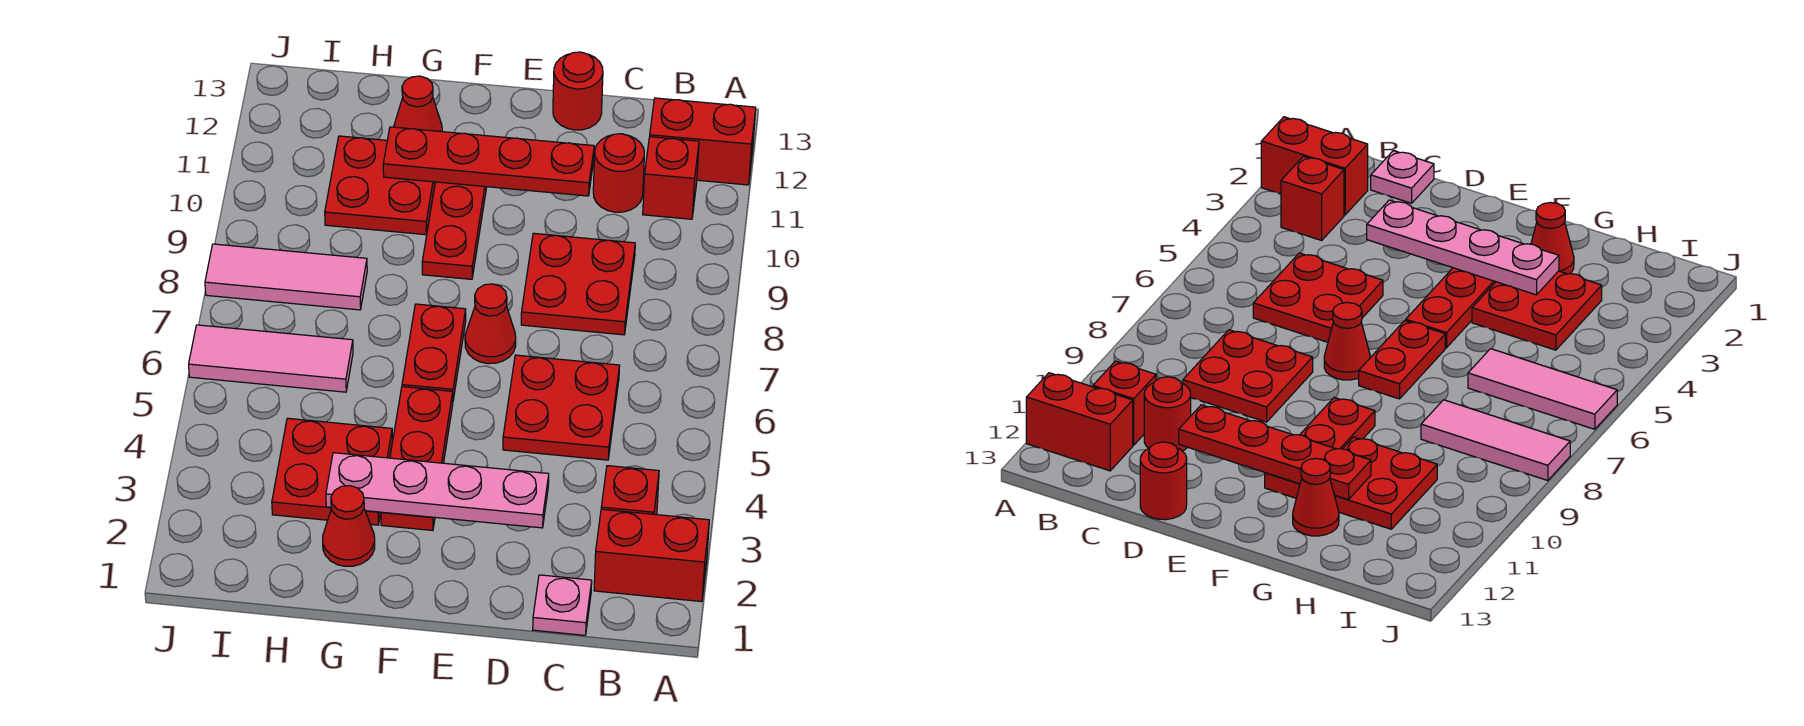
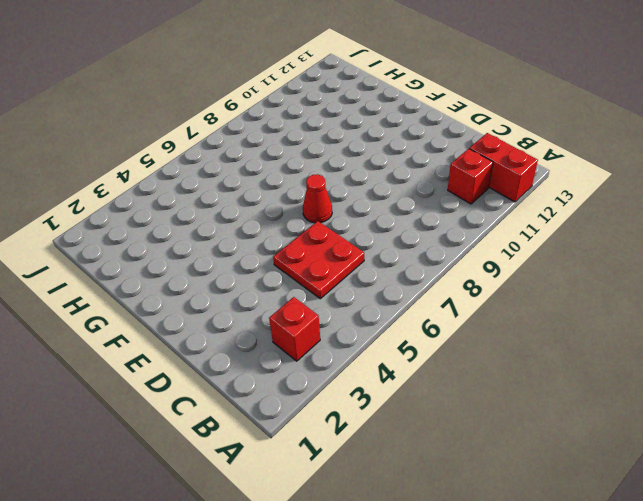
none -> red brick A2:B2 level 1
none -> pink plate C1 level 1
none -> red plate C8:D9 level 1

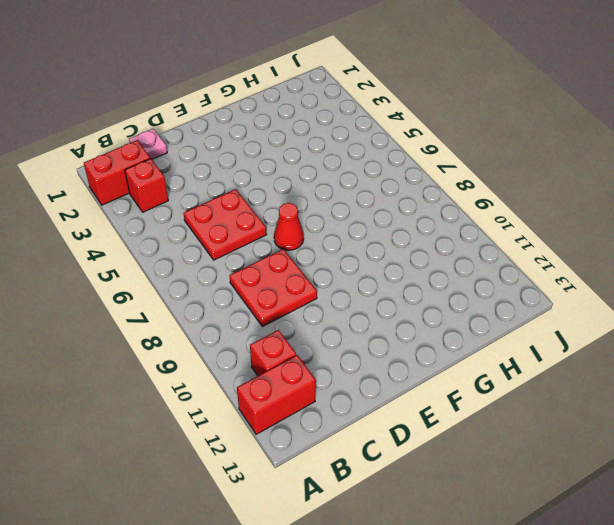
none -> red round brick C11 level 1
none -> red round brick D13 level 1
none -> red plate F3:F5 level 1

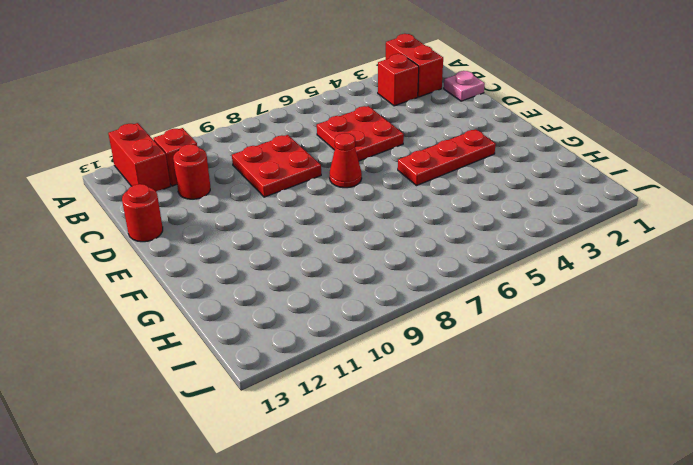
none -> red plate F6:F7 level 1
none -> red plate F9:F11 level 1
none -> red cone G2 level 1

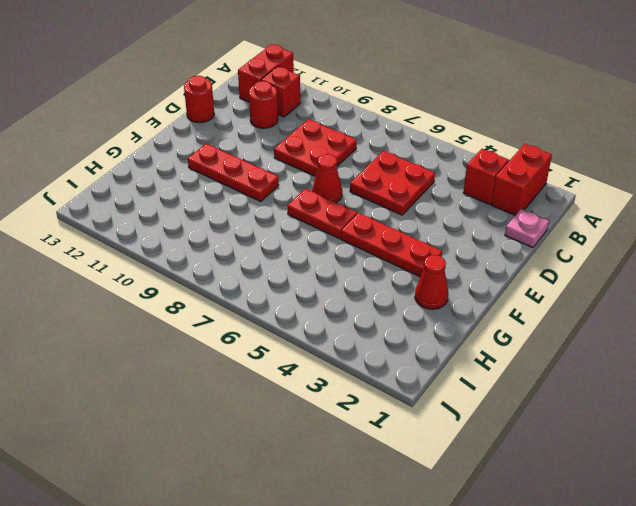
none -> red plate G3:H4 level 1
none -> red plate G10:H11 level 1
none -> red cone G12 level 1

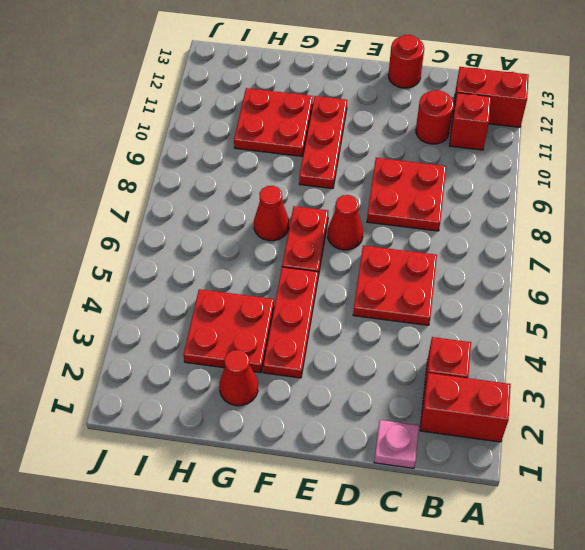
red cone G7 level 1 -> red cone G12 level 1
none -> pink tile H6:J6 level 1
none -> pink tile H8:J8 level 1
none -> pink plate D3:G3 level 2

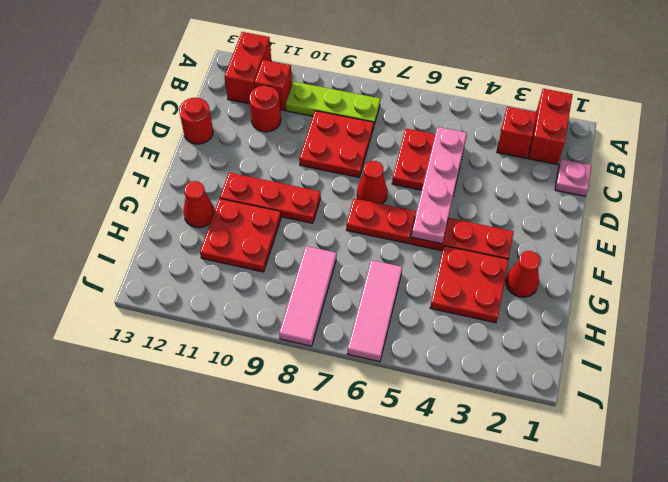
lime plate B8:B10 level 1 -> none
pink plate C5:F5 level 2 -> pink plate D3:G3 level 2
none -> red plate D11:G11 level 2

